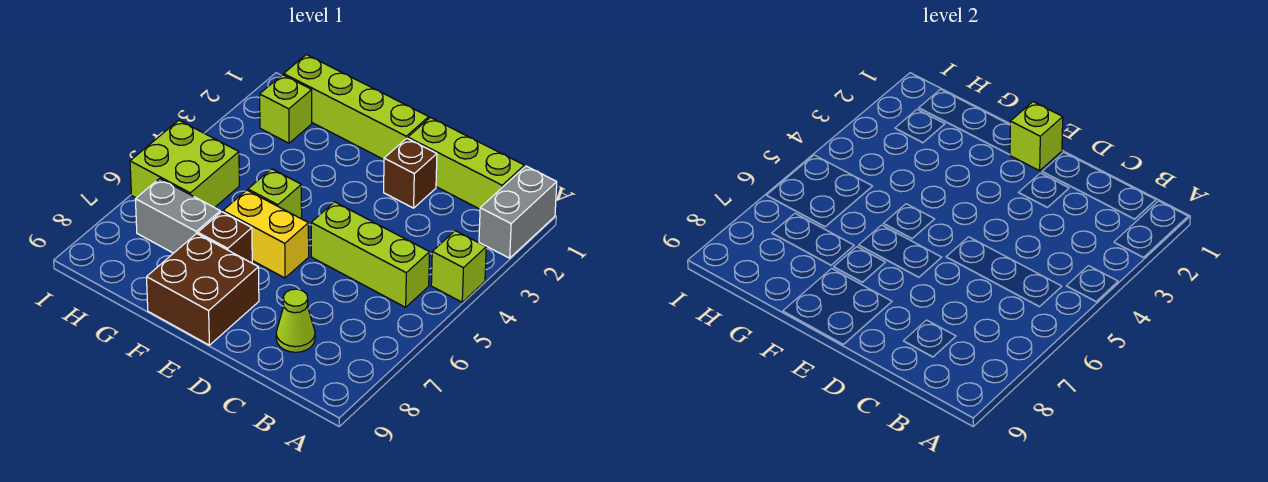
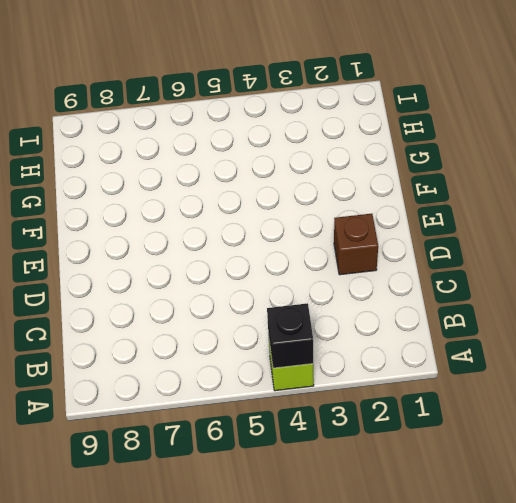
black brick A4 level 2 -> none
none -> grey brick A1:A2 level 1
none -> lime brick B1:D1 level 1
none -> lime brick B5:D5 level 1

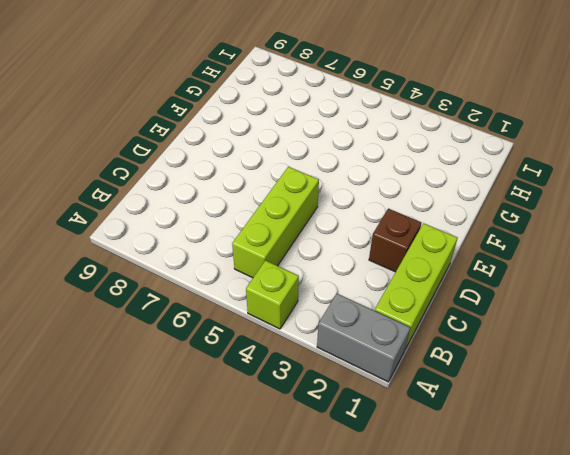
none -> lime cone C8 level 1
none -> lime brick E1:H1 level 1
none -> yellow brick E6:F6 level 1

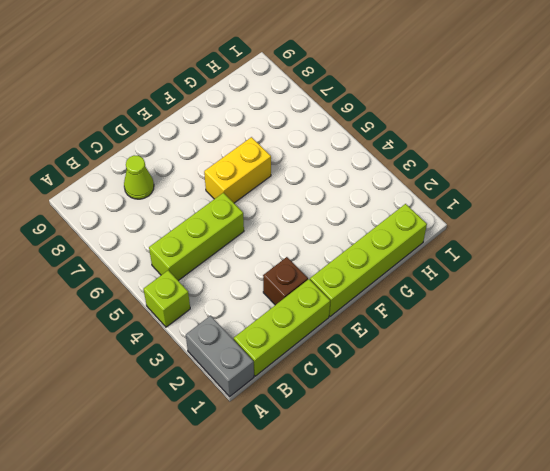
none -> brown brick E8:F9 level 1
none -> lime brick F5 level 1
none -> brown brick F7 level 1

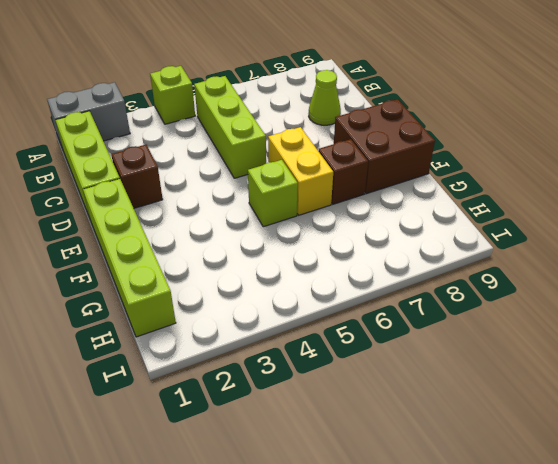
none -> grey brick G7:H7 level 1
none -> lime brick H2 level 1
none -> lime brick H5:I6 level 1

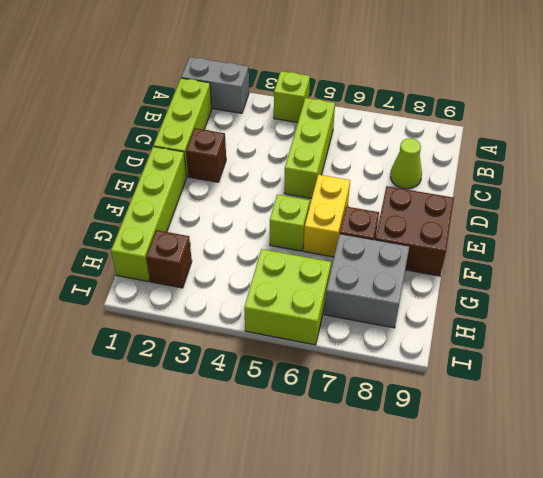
grey brick G7:H8 level 1 -> grey brick G7:H7 level 1
brown brick H2 level 1 -> lime brick H2 level 1
none -> lime brick E1 level 2

